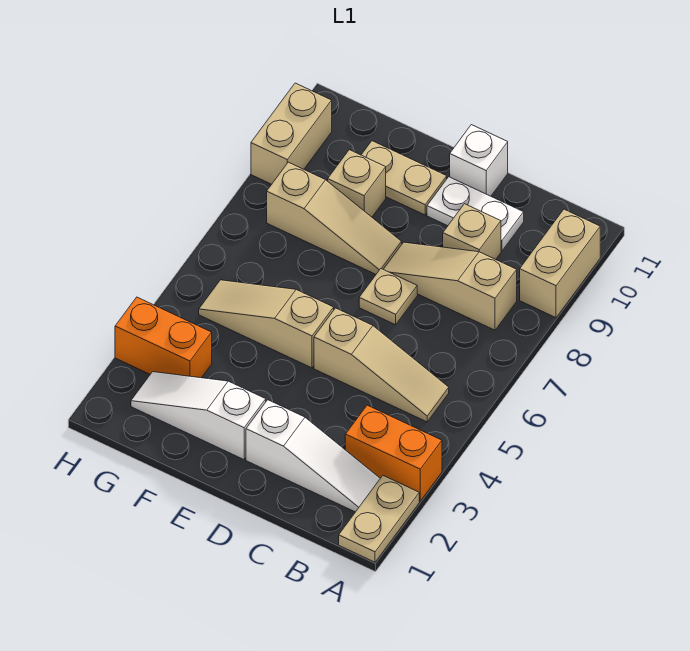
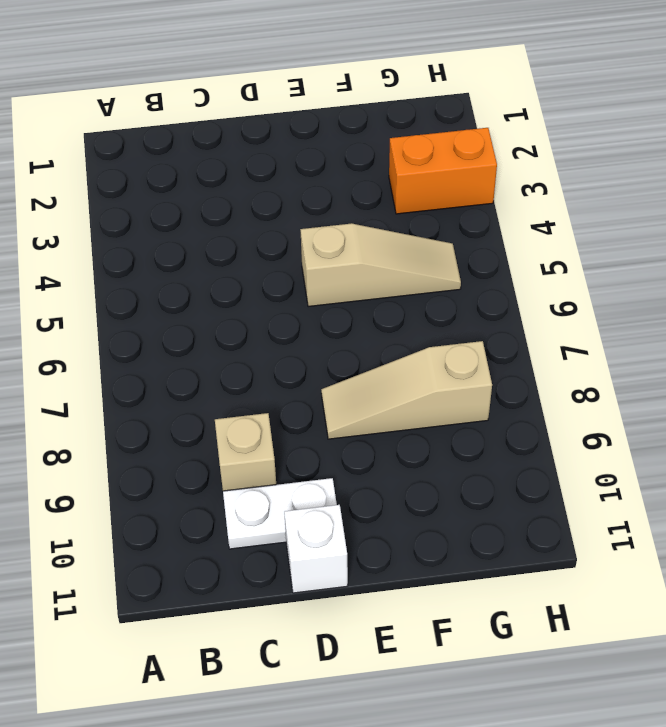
none -> tan plate A1:A2 level 1
none -> orange brick A3:B3 level 1
none -> tan brick A9:A10 level 1

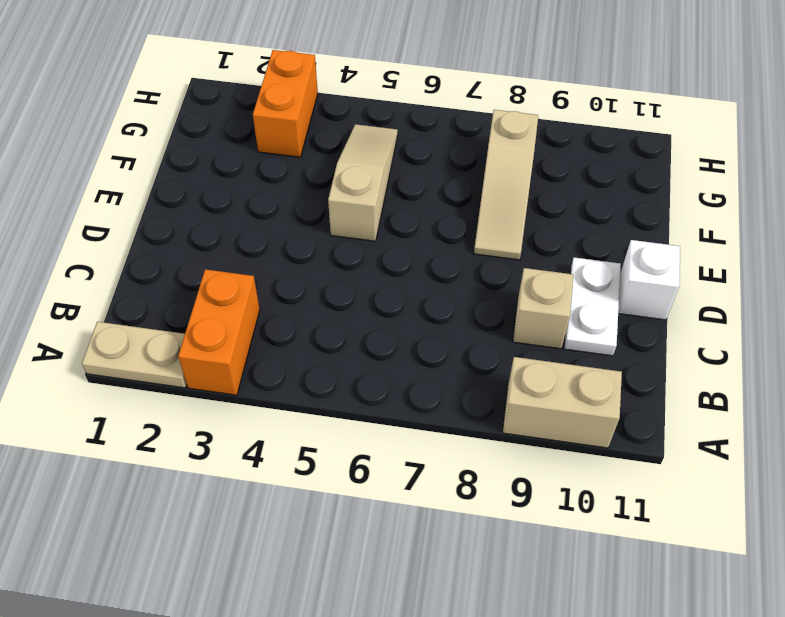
none -> white slope B2:D2 level 1 top D
none -> tan slope B5:D5 level 1 top D
none -> tan slope B8:D8 level 1 top B

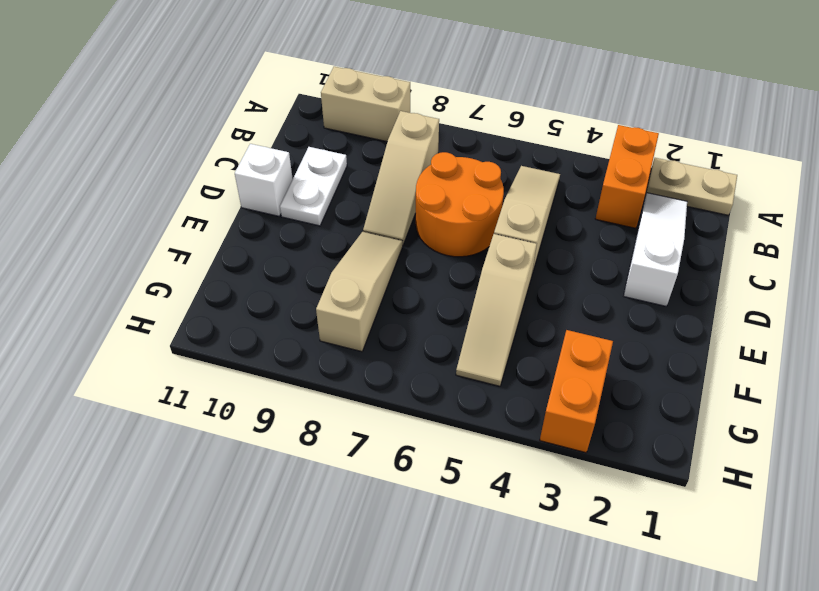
orange round brick C6:D7 level 1 -> tan plate D7 level 1
none -> tan brick C9 level 1
none -> white slope E2:G2 level 1 top E
none -> tan plate E10:F10 level 1

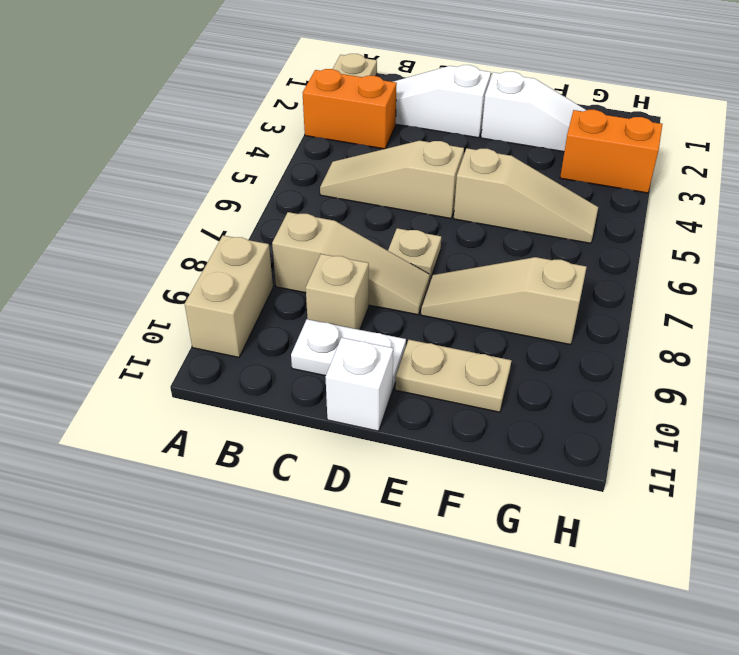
none -> tan brick F9 level 1
none -> tan brick H9:H10 level 1

